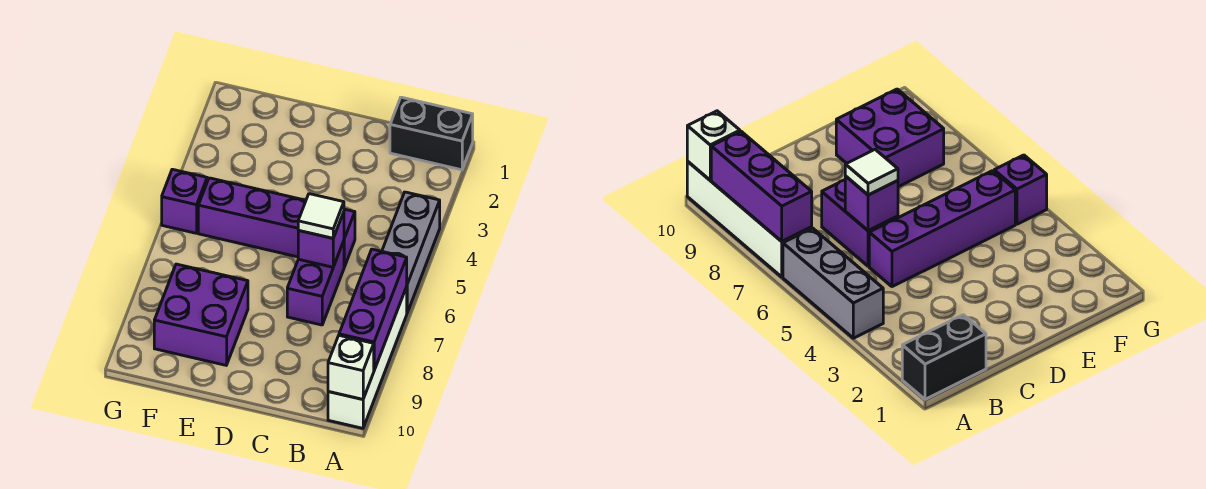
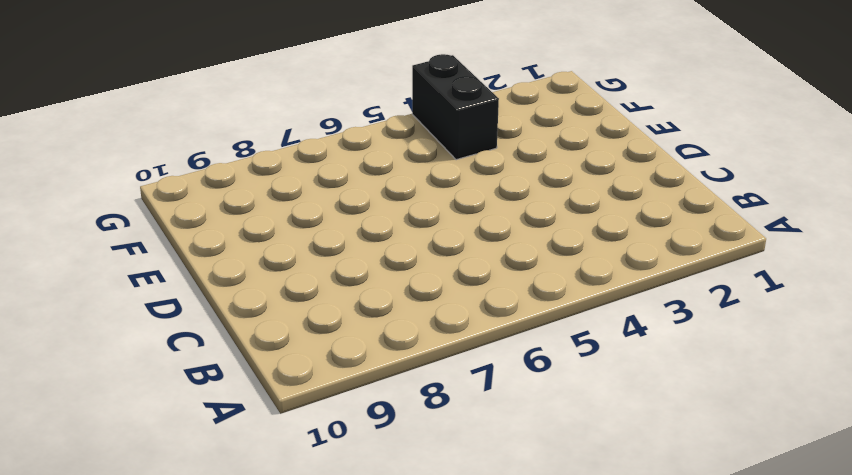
black brick F4:G4 level 1 -> black brick A1:B1 level 1
none -> grey brick A4:A6 level 1
none -> white brick A7:A10 level 1

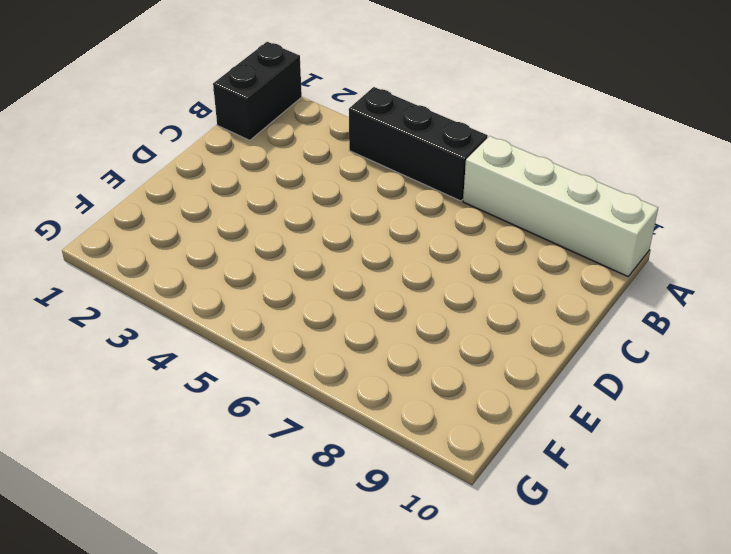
black brick A4:A6 level 1 -> grey brick A4:A6 level 1
none -> purple brick C5:F5 level 1
none -> purple brick C6:C7 level 1

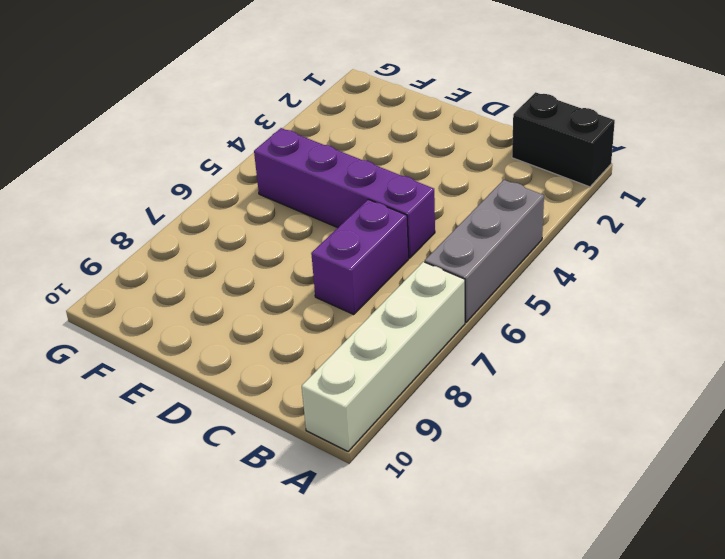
none -> purple brick E8:F9 level 1
none -> purple brick G5 level 1

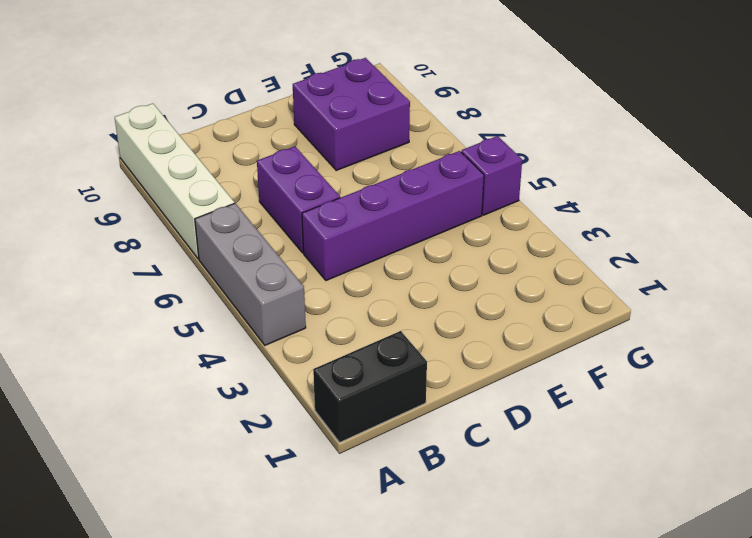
none -> purple brick A7:A9 level 2
none -> white brick A10 level 2

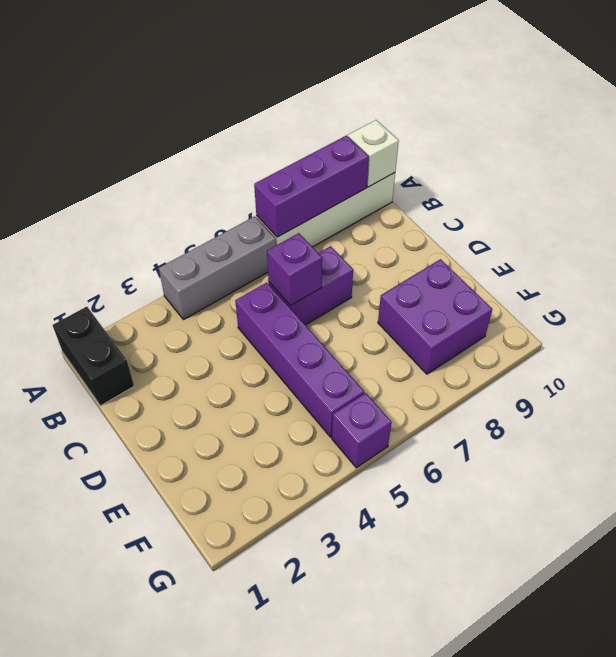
none -> white tile C6 level 3

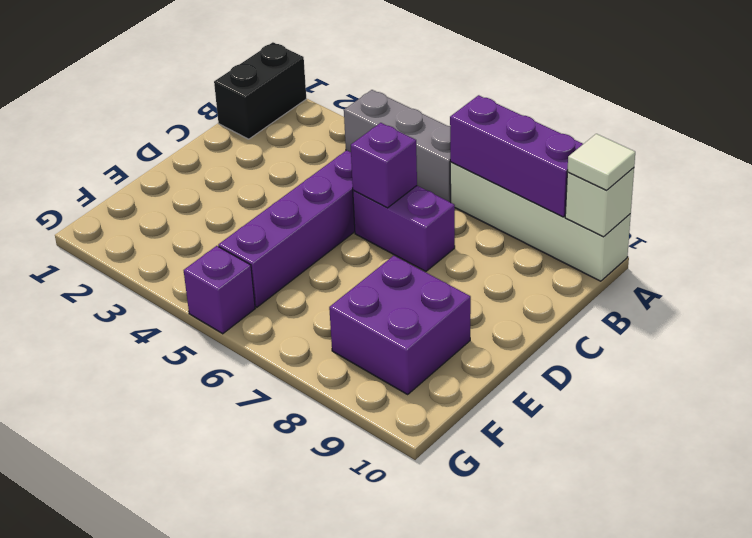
white tile A10 level 3 -> white tile C6 level 3

